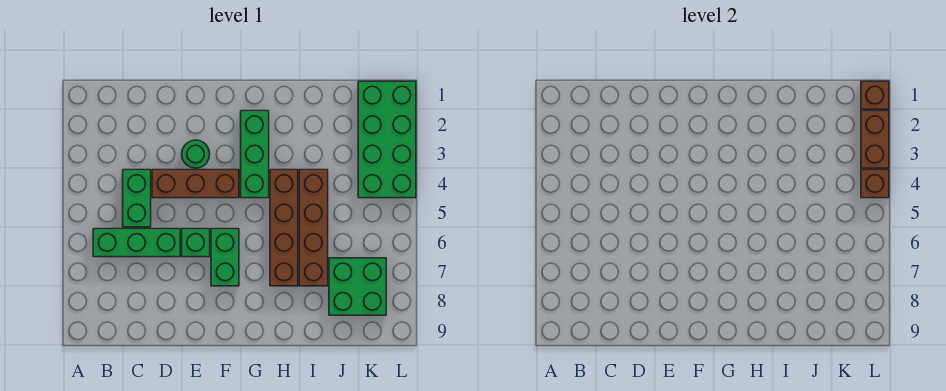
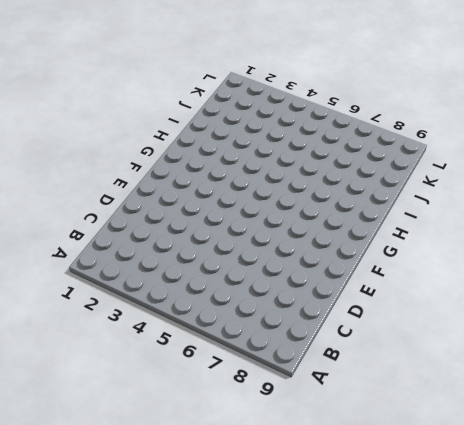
none -> green brick B6:D6 level 1
none -> green brick C4:C5 level 1
none -> brown brick D4:F4 level 1

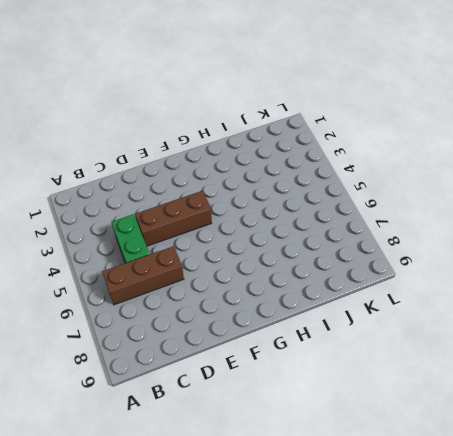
brown brick B6:D6 level 1 -> green brick B6:D6 level 1
none -> green round brick E3 level 1
none -> green brick E6 level 1
none -> green brick F6:F7 level 1

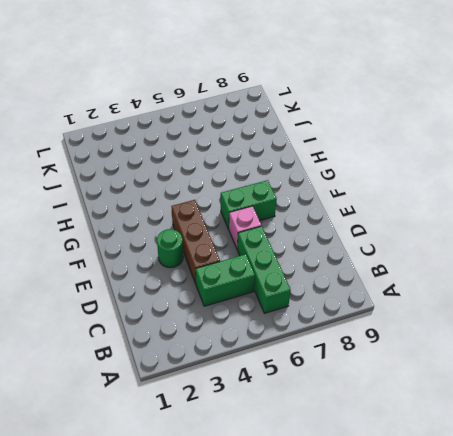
pink brick E6 level 1 -> green brick E6 level 1
none -> green brick G2:G4 level 1
none -> brown brick H4:H7 level 1
none -> brown brick I4:I7 level 1

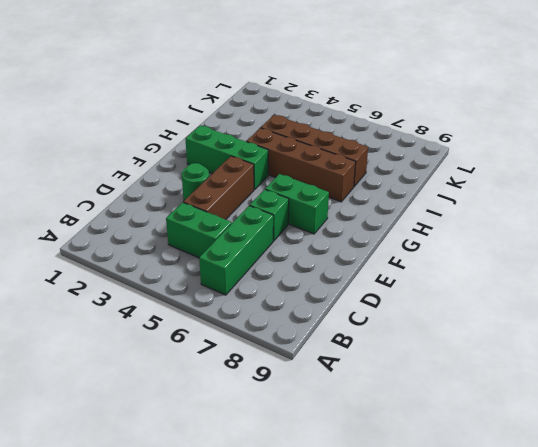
none -> green brick J7:K8 level 1
none -> green brick K1:L4 level 1
none -> brown brick L1 level 2

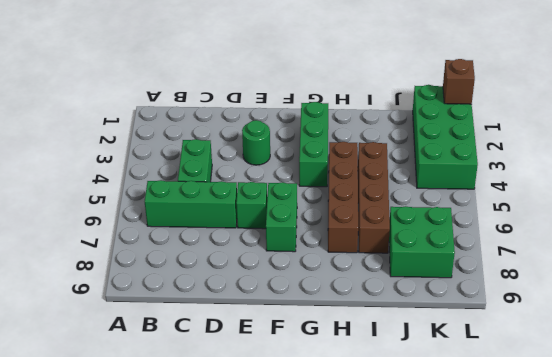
none -> brown brick D4:F4 level 1
none -> brown brick L2:L3 level 2
none -> brown brick L4 level 2

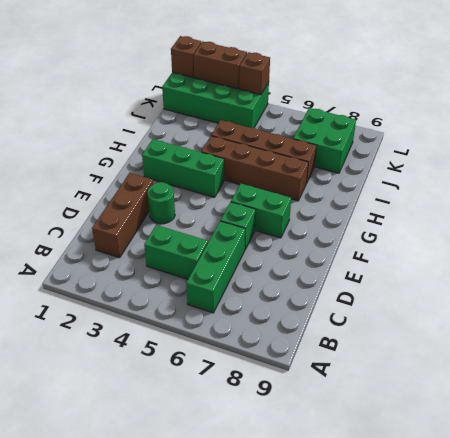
brown brick C2:E2 level 1 -> brown brick D4:F4 level 1

